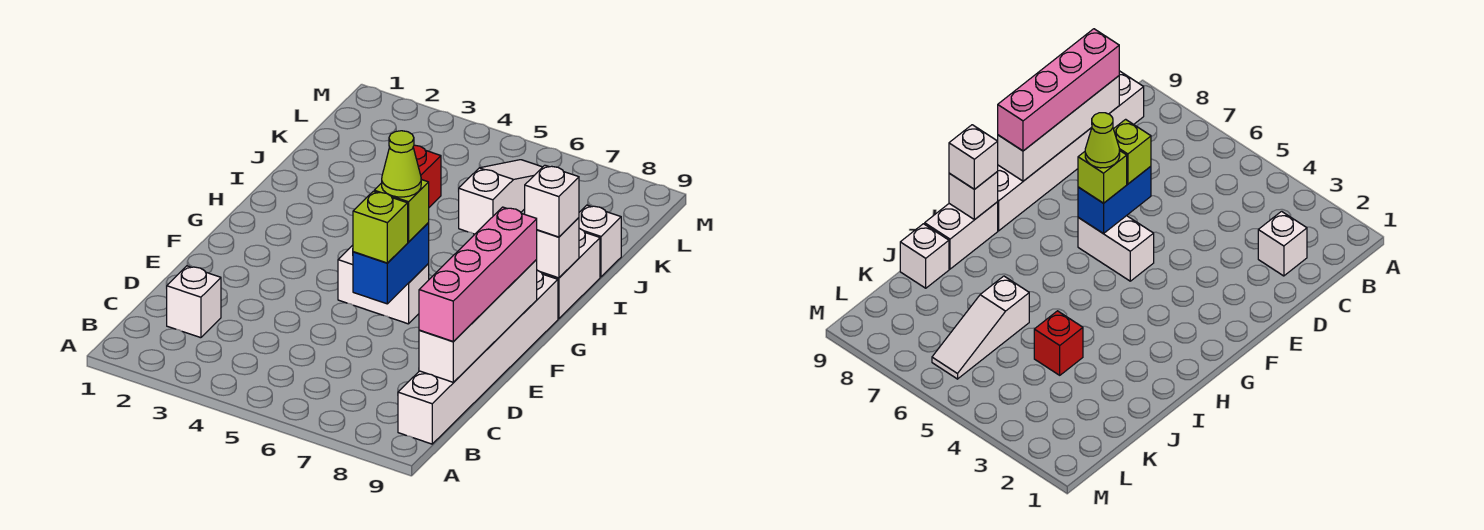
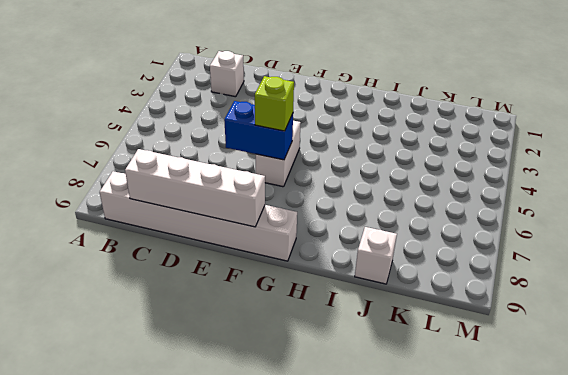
none -> white brick H9:I9 level 1
none -> red brick J4 level 1
none -> white slope J6:L6 level 1 top J

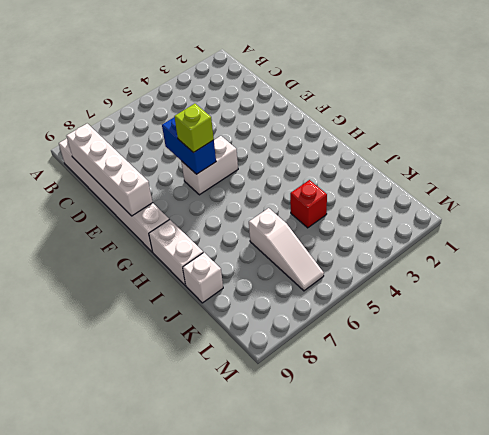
none -> white brick C2 level 1
none -> white brick H9 level 2
none -> pink brick C9:F9 level 3

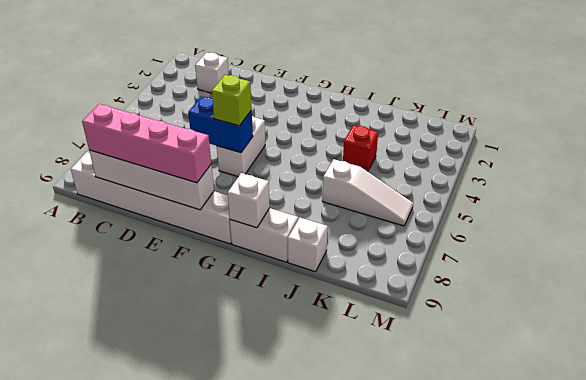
none -> lime brick E6 level 3
none -> white brick H9 level 3
none -> lime cone F6 level 4

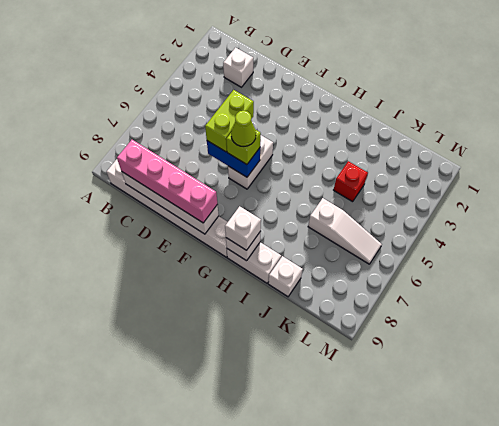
lime brick E5:E6 level 3 -> lime brick E6 level 3

